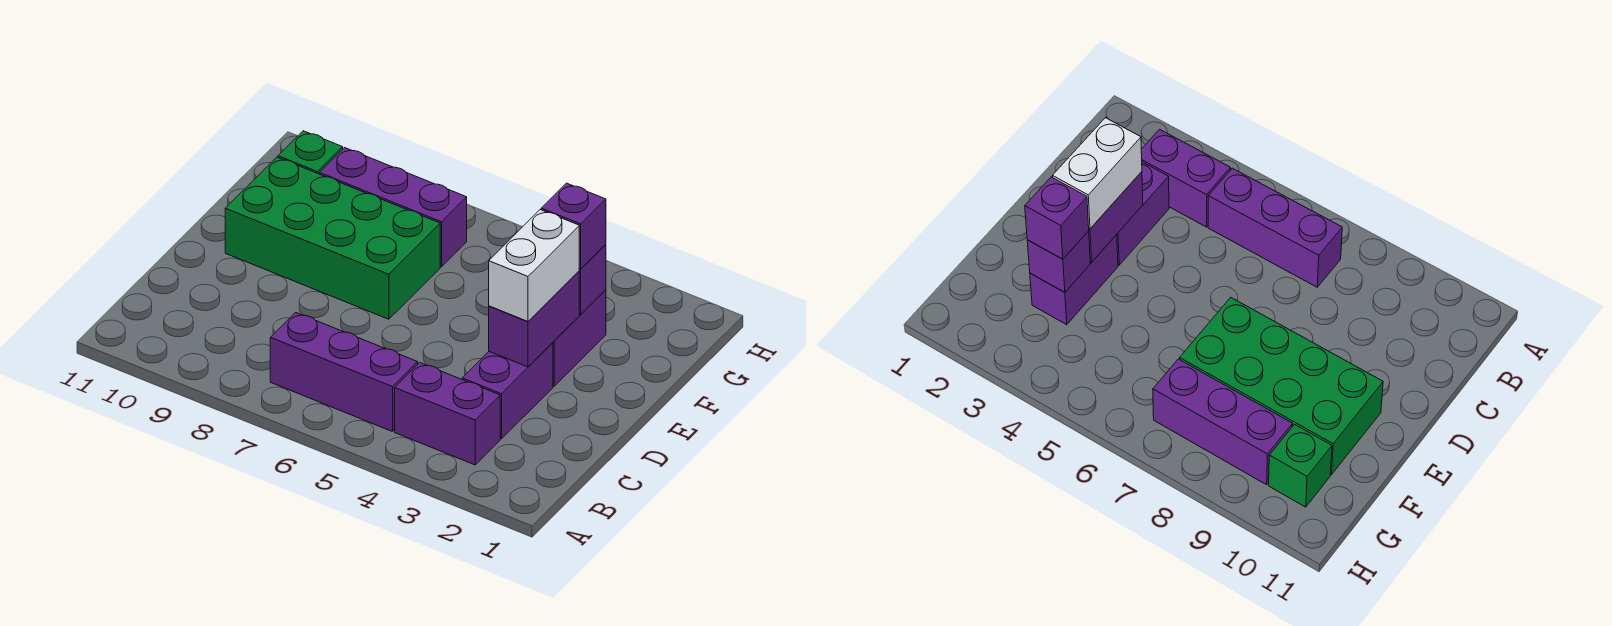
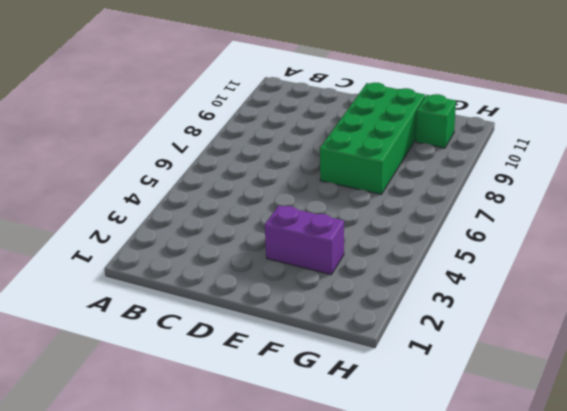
none -> purple brick B3:B4 level 1
none -> purple brick B5:B7 level 1

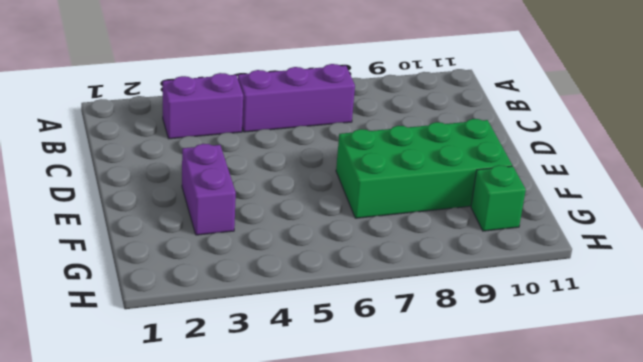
none -> purple brick C3:D3 level 1
none -> purple brick G7:G9 level 1

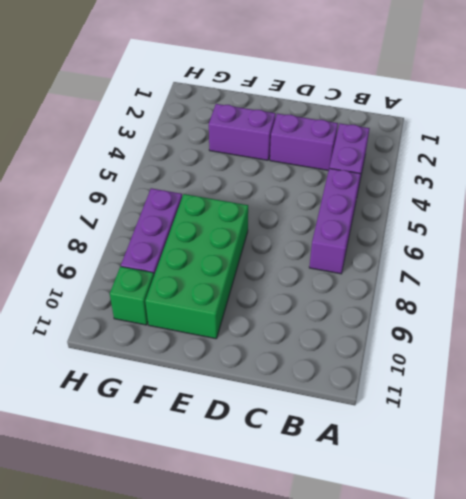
none -> purple brick D3:E3 level 2
none -> purple brick F3 level 2

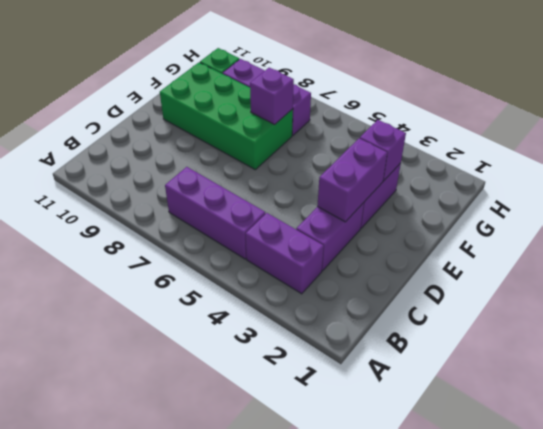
purple brick F7 level 2 -> purple brick F3 level 3
none -> white brick D3:E3 level 3

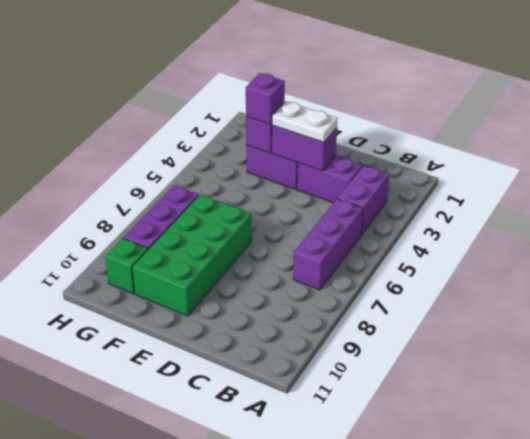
white plate D3:E3 level 3 -> white brick D3:E3 level 3

